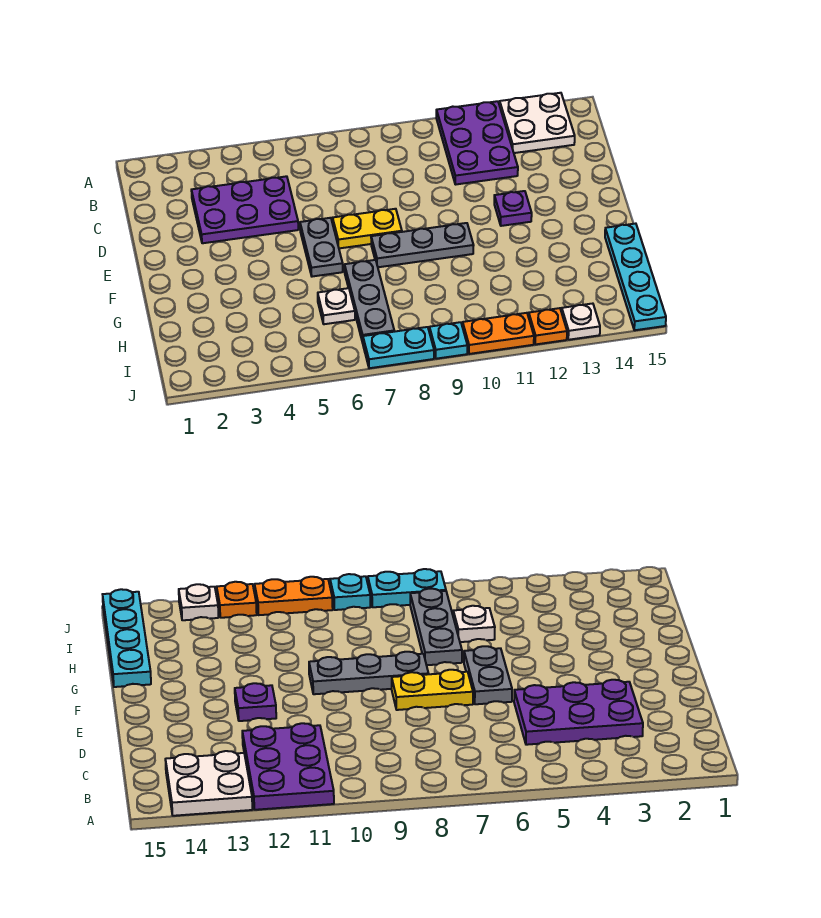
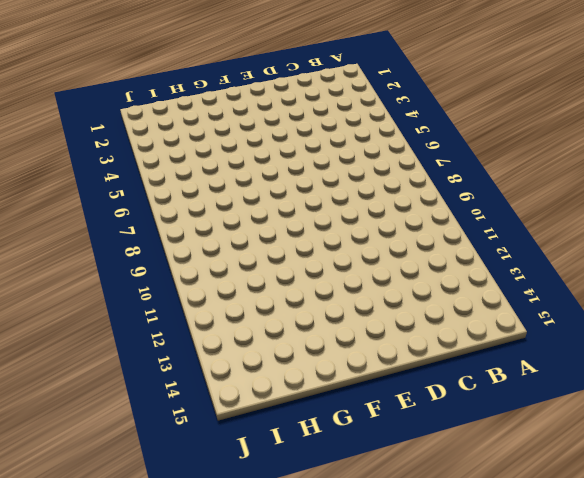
none -> purple plate A11:C12 level 1
none -> white plate A13:B14 level 1
none -> purple plate C3:D5 level 1

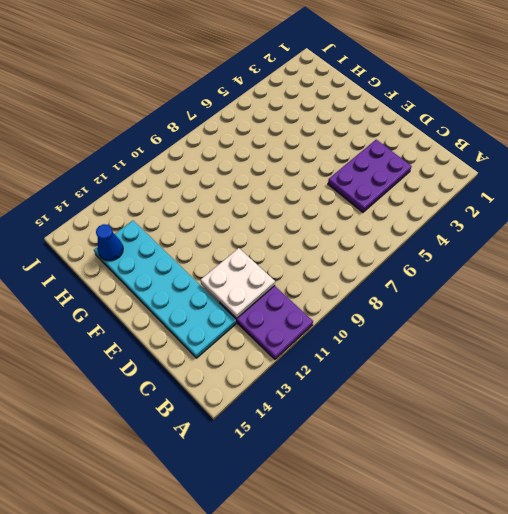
white plate C11:D12 level 2 -> white plate A13:B14 level 1
cyan plate C13:H14 level 1 -> none
blue cone H14 level 2 -> none
none -> grey plate E6:F6 level 1
none -> yellow plate E7:E8 level 1
none -> purple plate E12 level 1

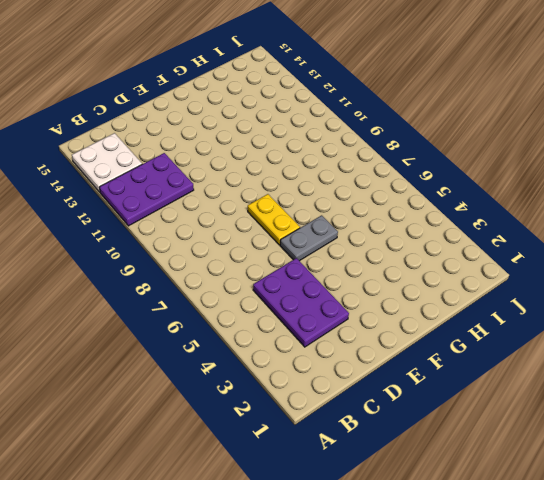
none -> purple plate E12 level 1
none -> grey plate F8:F10 level 1
none -> grey plate G7:I7 level 1

